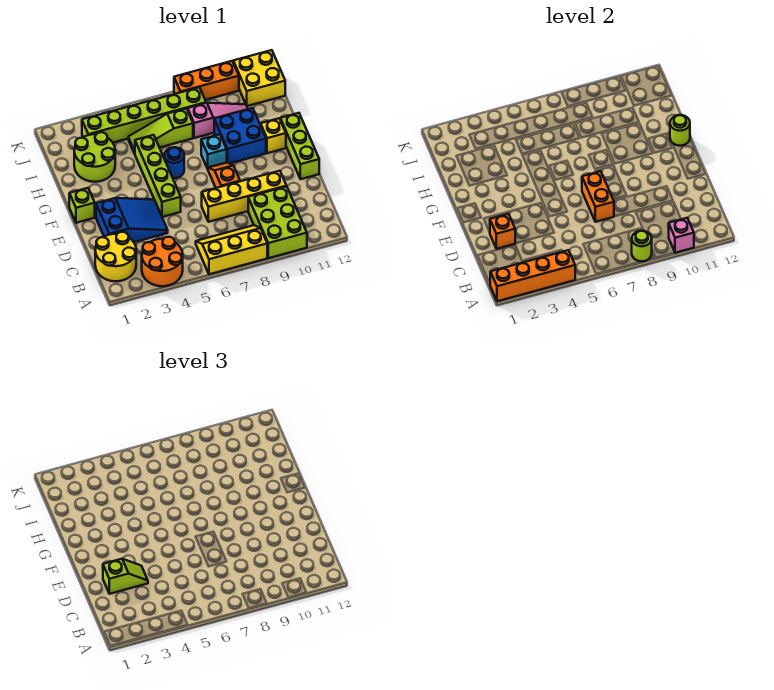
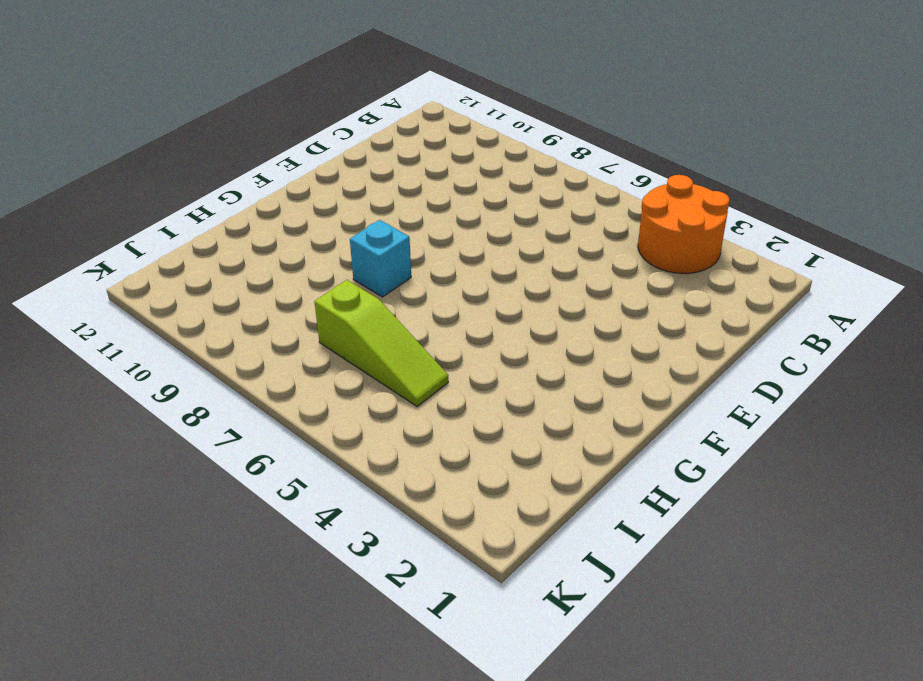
none -> yellow slope A6:B8 level 1 top A
none -> lime brick A9:C10 level 1
none -> yellow round brick B1:C2 level 1

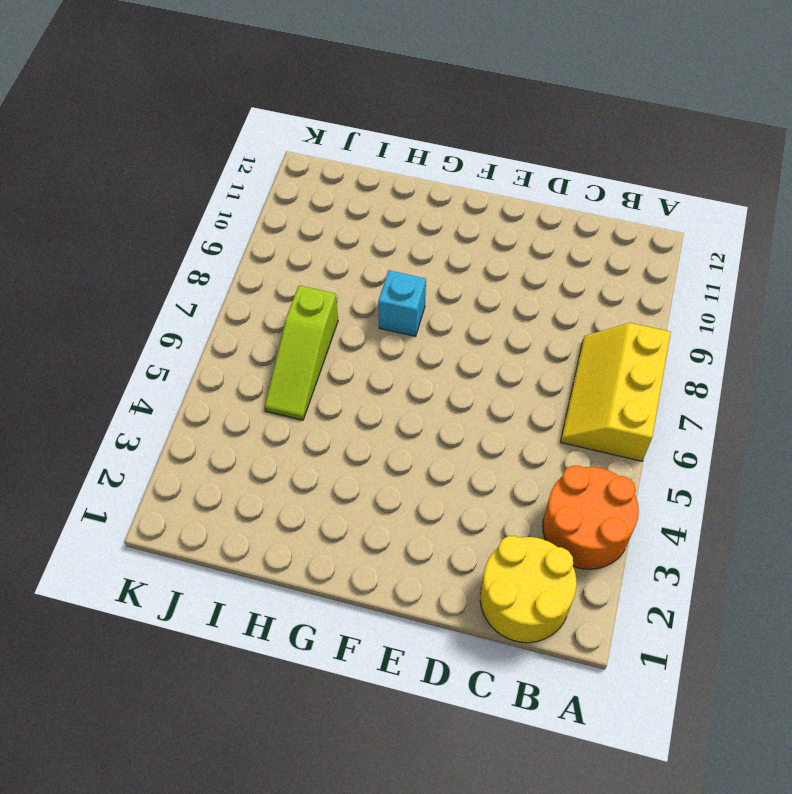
none -> lime brick A9:C10 level 1
none -> blue slope D2:E4 level 1 top 2
none -> yellow brick D7:D10 level 1

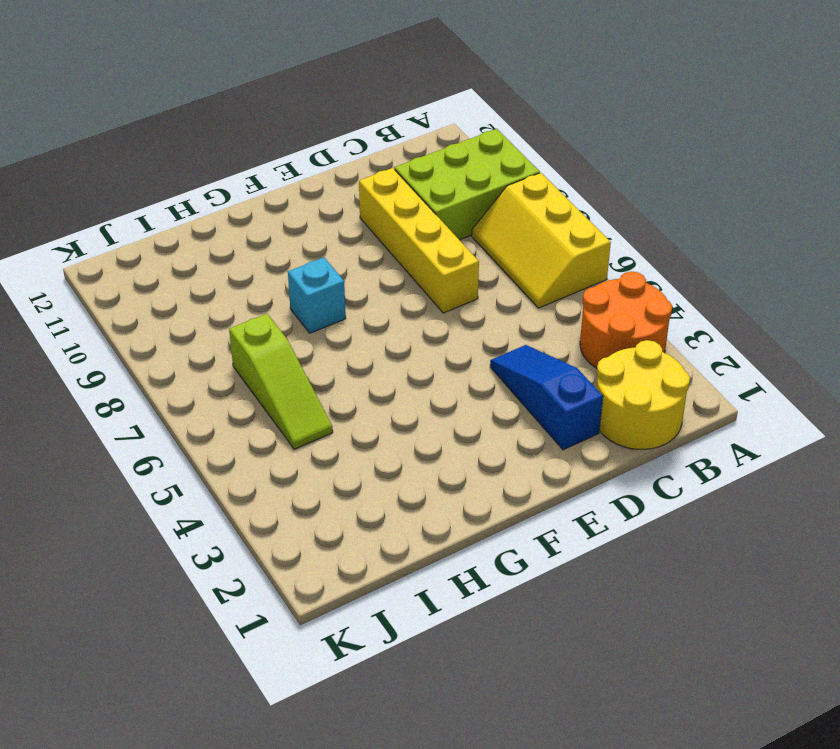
blue slope D2:D4 level 1 top 2 -> blue slope D2:E4 level 1 top 2
none -> lime brick E5:H5 level 1
none -> orange slope E8:F8 level 1 top E
none -> lime brick E12:G12 level 1

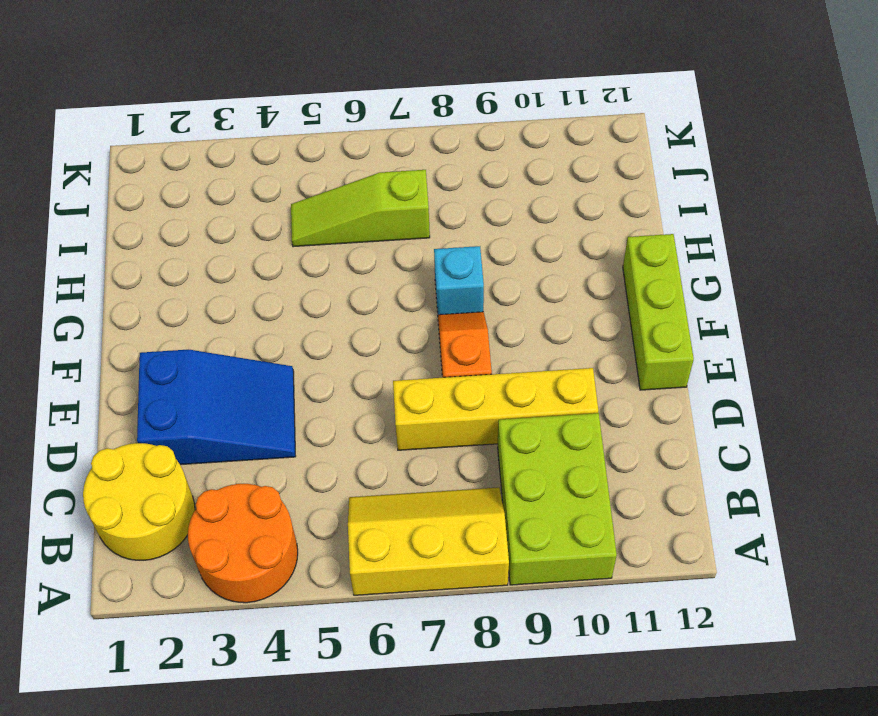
none -> lime brick E5:H5 level 1
none -> lime brick F1 level 1
none -> blue round brick G6 level 1

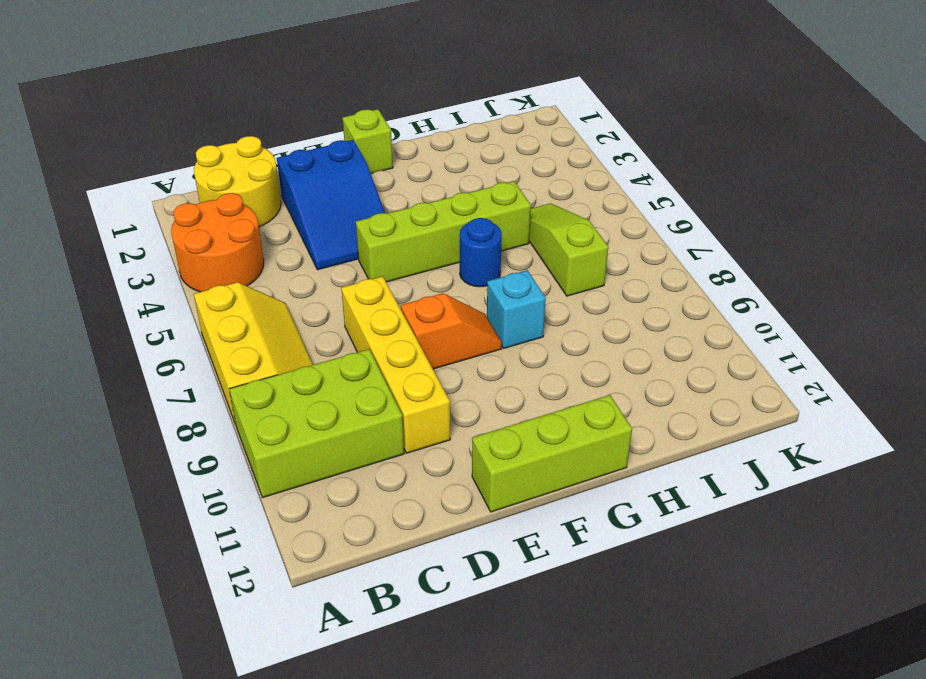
none -> blue brick G9:H10 level 1
none -> yellow brick G11 level 1
none -> lime round brick H2:I3 level 1

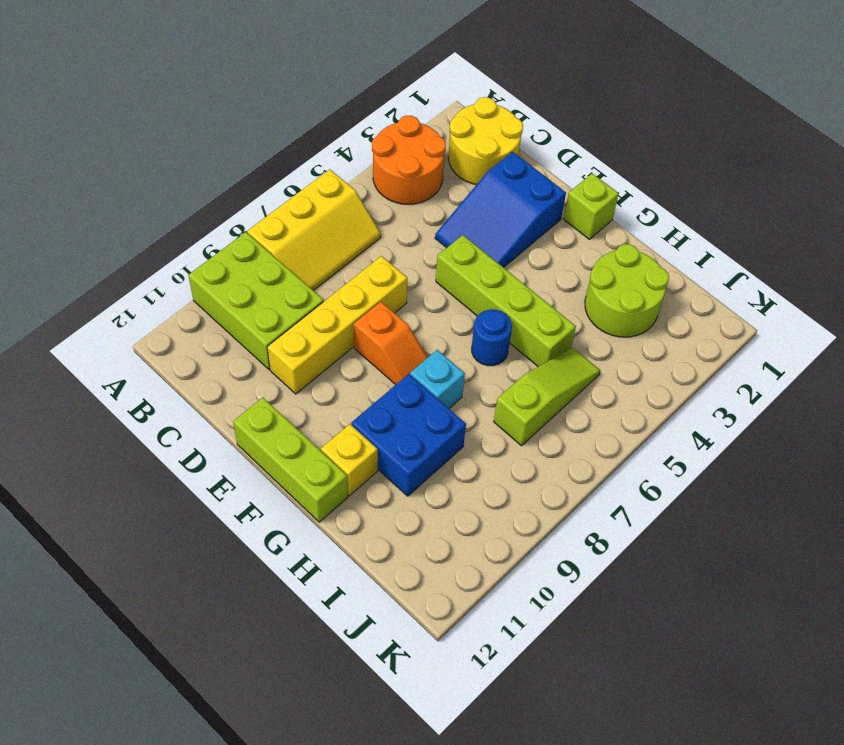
none -> pink slope I8:I10 level 1 top 8
none -> lime brick J3:J8 level 1
none -> yellow brick J11:K12 level 1

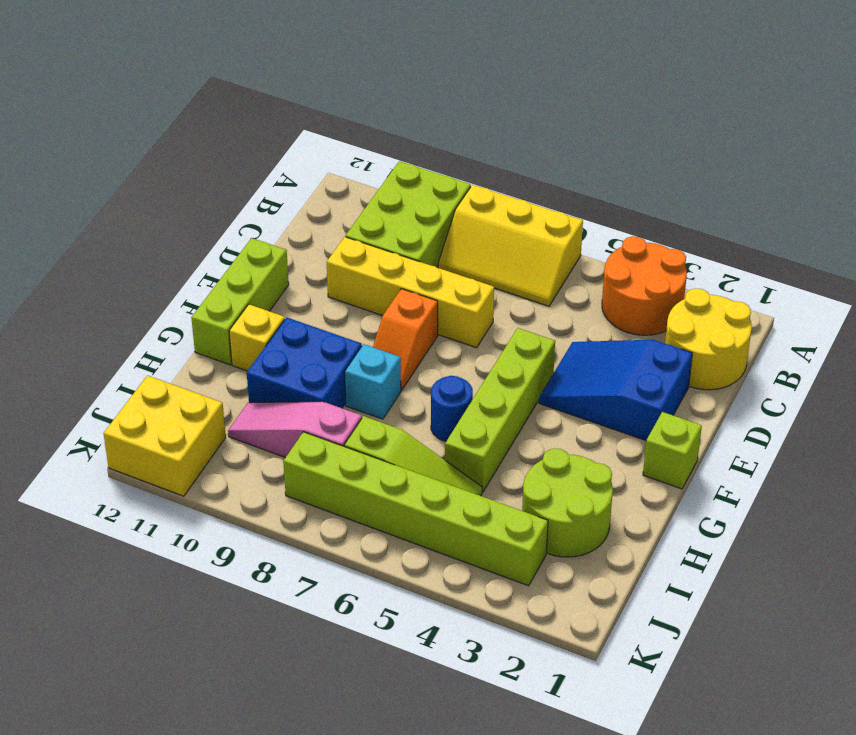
none -> orange brick K8:K10 level 1
none -> orange brick A1:A4 level 2
none -> lime round brick A8 level 2

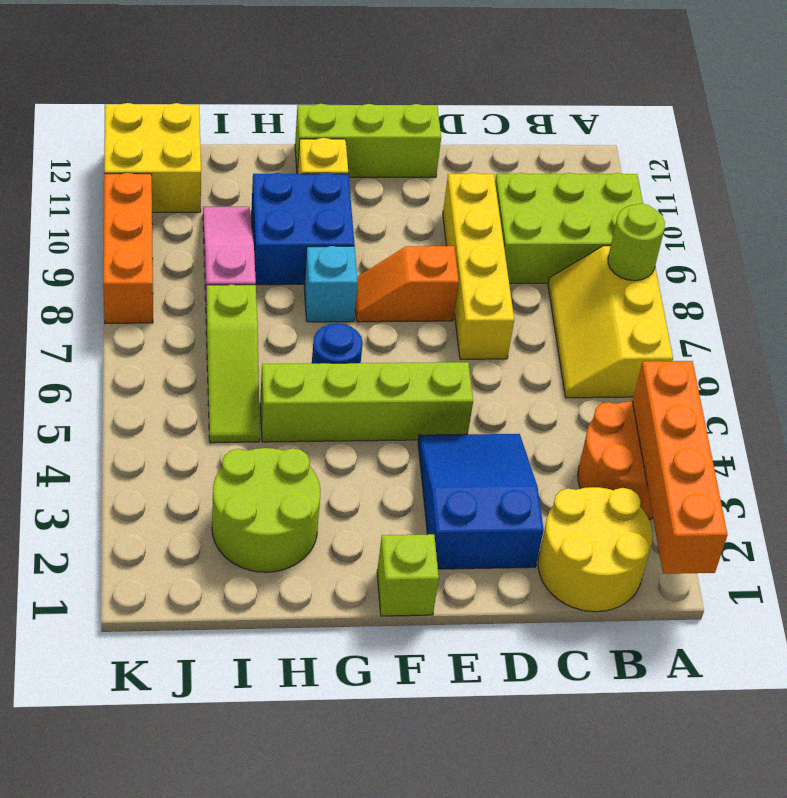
none -> lime brick J3:J8 level 1
none -> pink brick A10 level 2
none -> orange brick D2 level 2

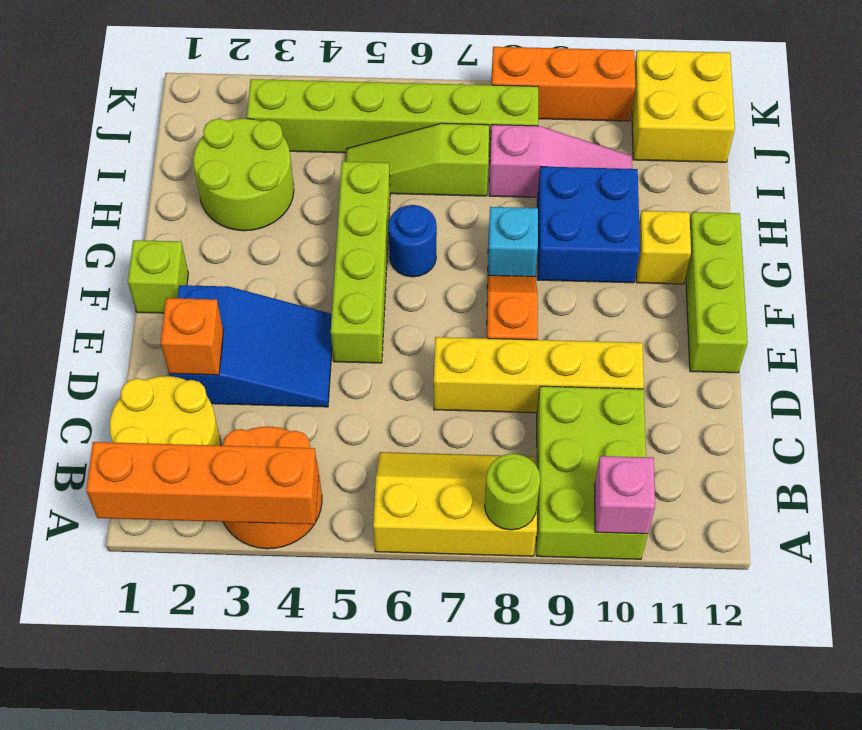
none -> orange brick D7:E7 level 2
none -> lime round brick G12 level 2
none -> lime slope D2:D3 level 3 top 2

